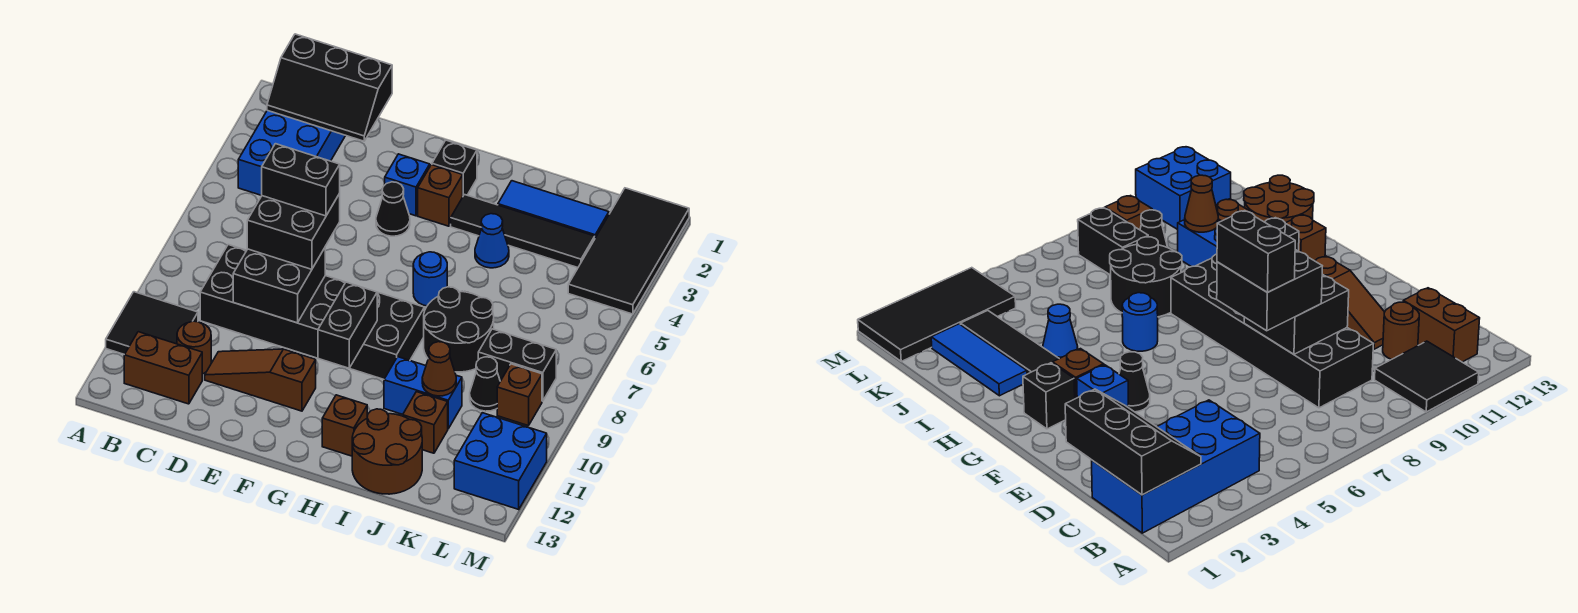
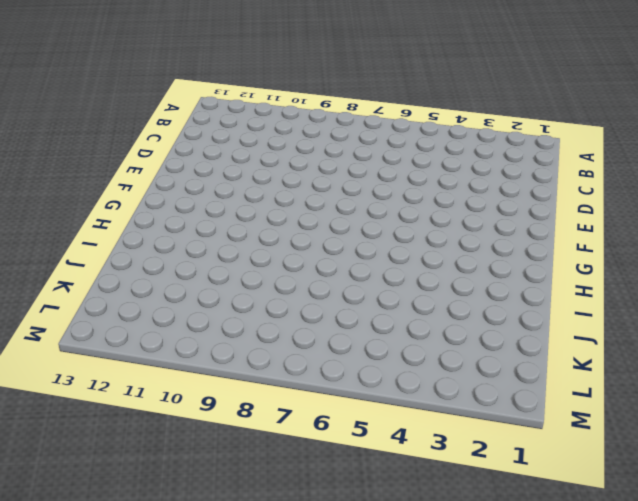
none -> black tile A10:B11 level 1
none -> blue brick B1:C4 level 1
none -> brown brick B12:C12 level 1
none -> black brick C8:H9 level 1

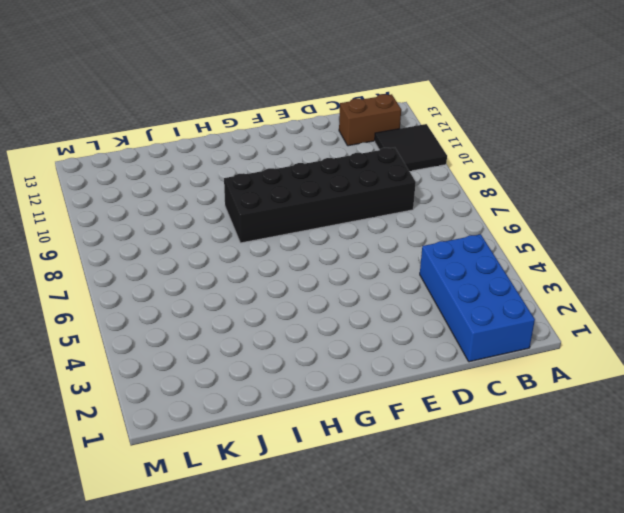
none -> brown round brick C11 level 1
none -> brown slope D11:F11 level 1 top F
none -> blue brick F3 level 1
none -> black cone F4 level 1

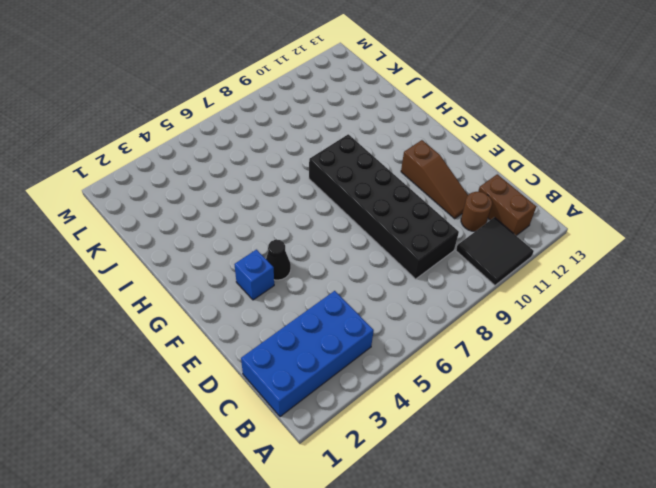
none -> black brick G2 level 1
none -> brown brick G3 level 1
none -> black tile H3:K3 level 1
none -> blue round brick H6 level 1

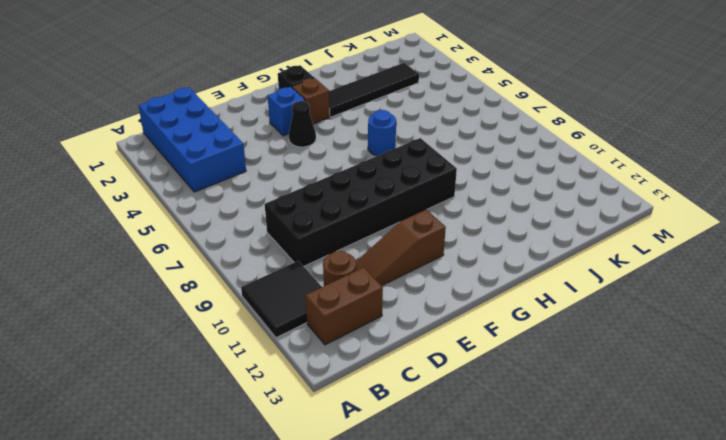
none -> brown brick H12 level 1
none -> blue tile I2:K2 level 1
none -> blue cone I4 level 1
none -> black round brick I7:J8 level 1

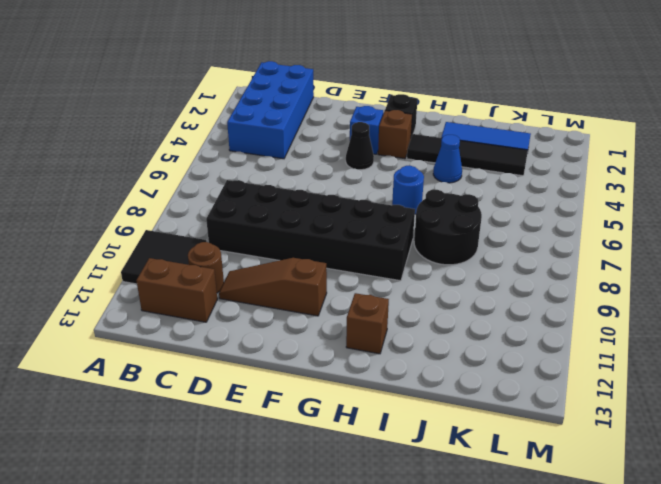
none -> blue brick I10:J10 level 1
none -> brown round brick I12:J13 level 1
none -> brown brick J11 level 1
none -> black brick K8:L8 level 1

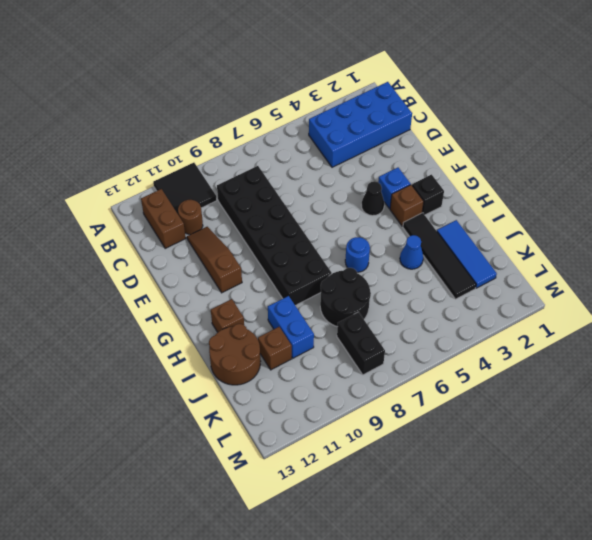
none -> black cone K9 level 1
none -> black tile L1:M4 level 1
none -> brown brick L9 level 1
none -> blue brick L11:M12 level 1

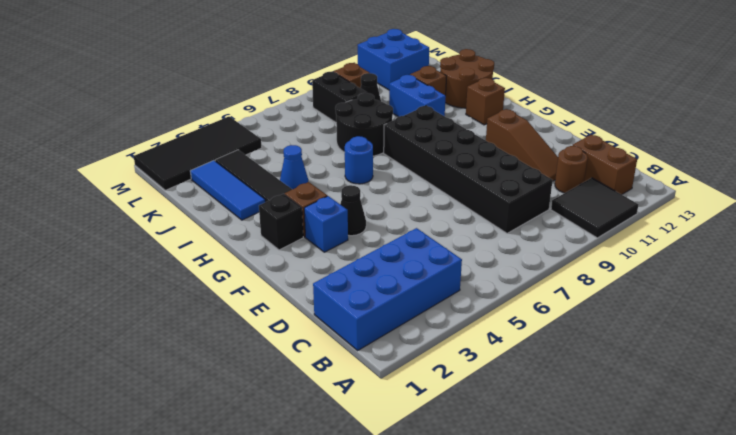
none -> black slope B1:D2 level 2 top 1
none -> black brick D8:E9 level 2
none -> black brick G9:G10 level 2
none -> brown cone J10 level 2

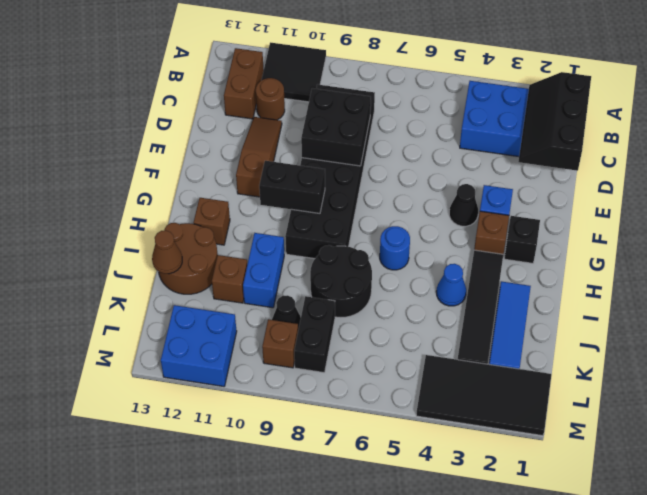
brown cone J13 level 2 -> brown cone J10 level 2
none -> black brick D7:E8 level 3
none -> black brick D7:E7 level 4

